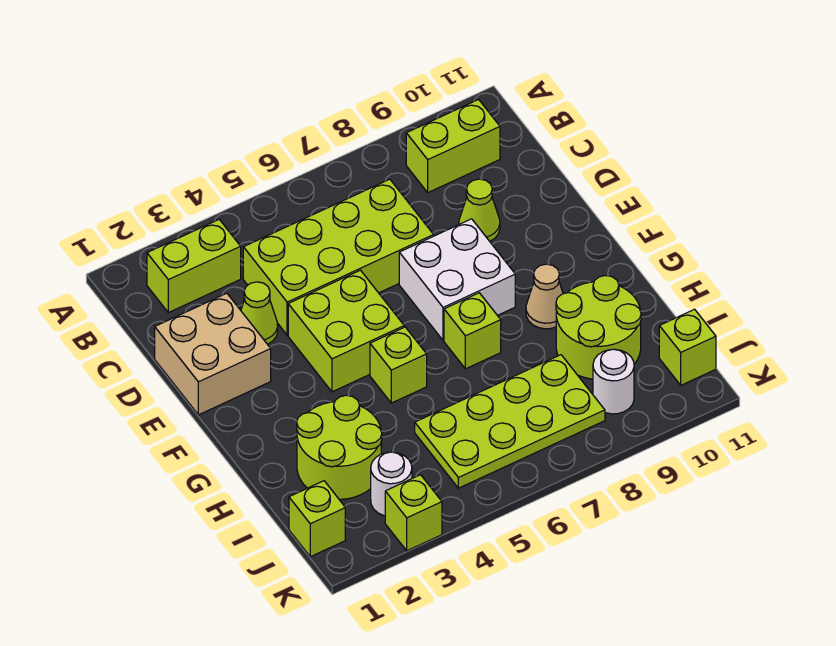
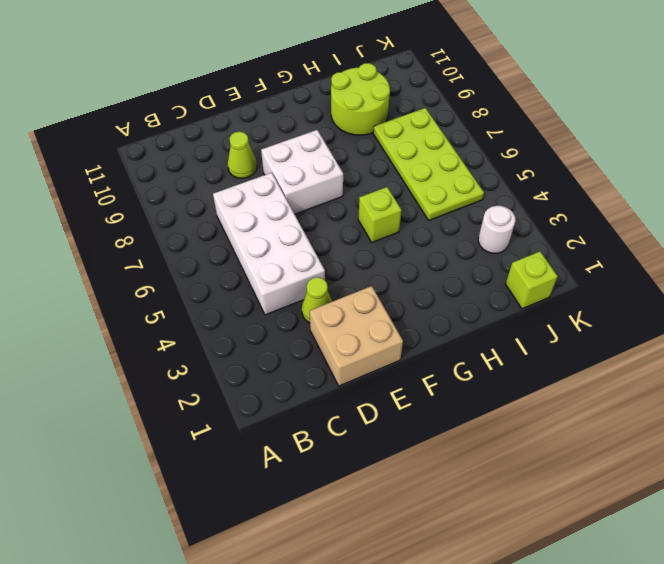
white brick C4:D7 level 1 -> lime brick C4:D7 level 1
none -> lime brick B2:B3 level 1
none -> lime brick B9:B10 level 1
none -> lime brick E4:F5 level 1

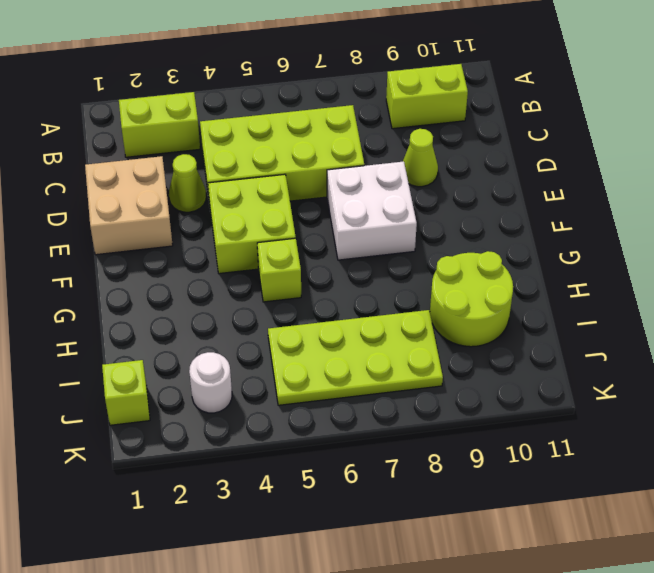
none -> lime brick G7 level 1
none -> tan cone G9 level 1
none -> lime round brick H2:I3 level 1

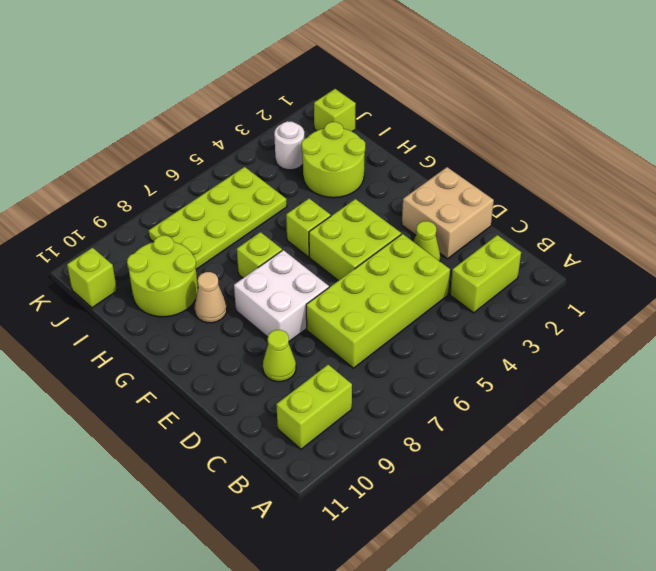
none -> white round brick J9 level 1
none -> lime brick K3 level 1

